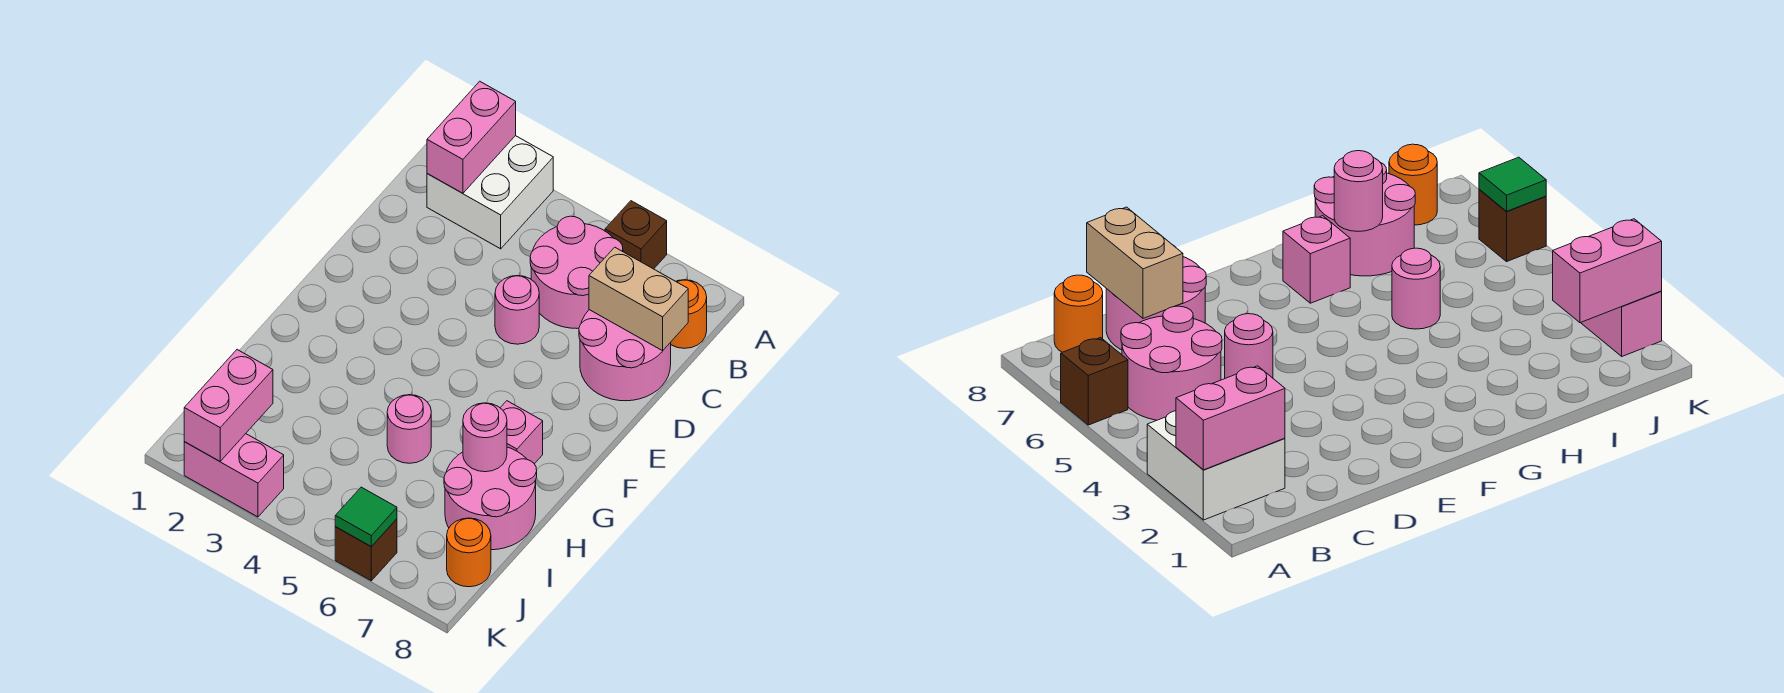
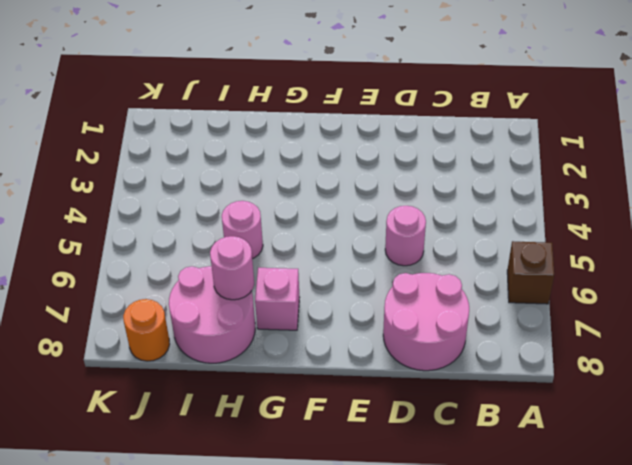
none -> white brick A2:B3 level 1
none -> pink round brick B5:C6 level 1
none -> orange round brick B8 level 1

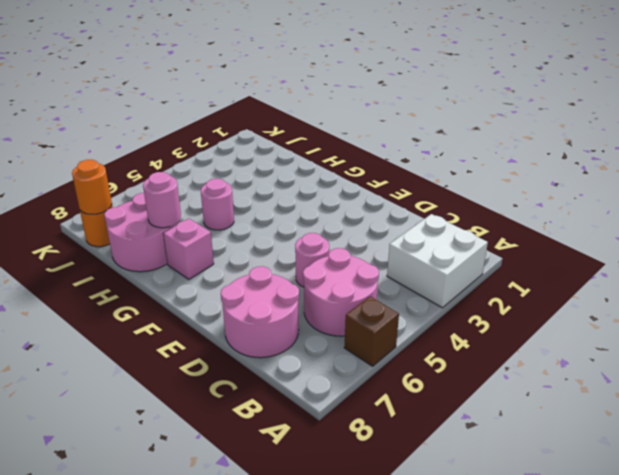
orange round brick J8 level 2 -> orange round brick B8 level 1
none -> pink brick K2:K3 level 1
none -> brown brick K6 level 1
none -> pink brick A2:B2 level 2

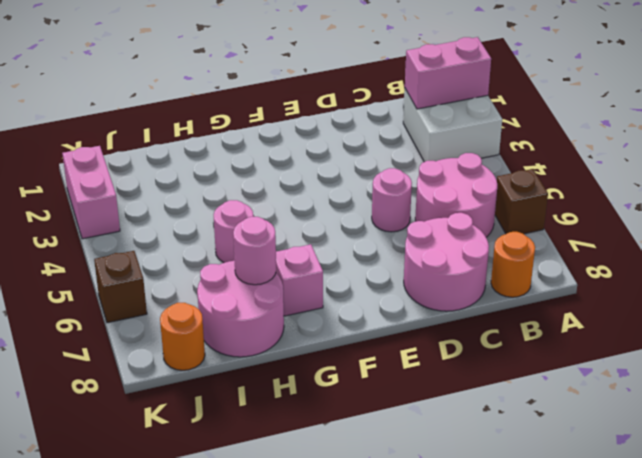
none -> tan brick C7:C8 level 2
none -> pink brick J2:K2 level 2
none -> green tile K6 level 2

